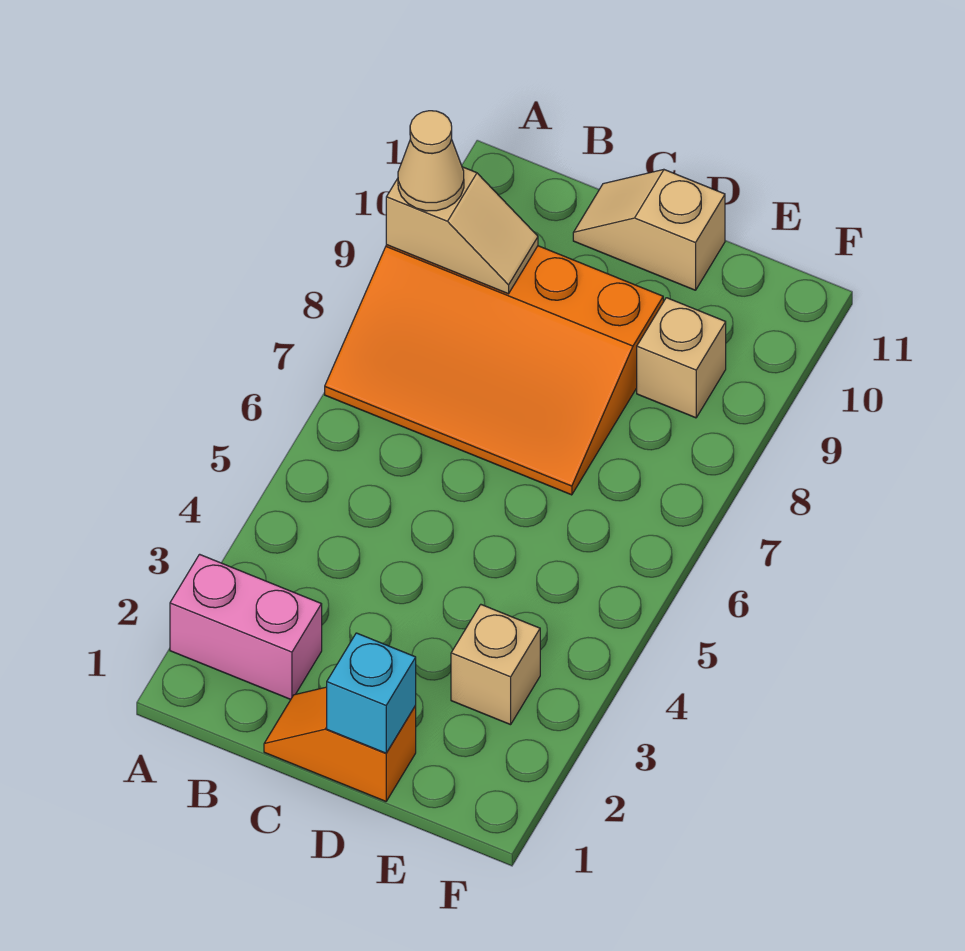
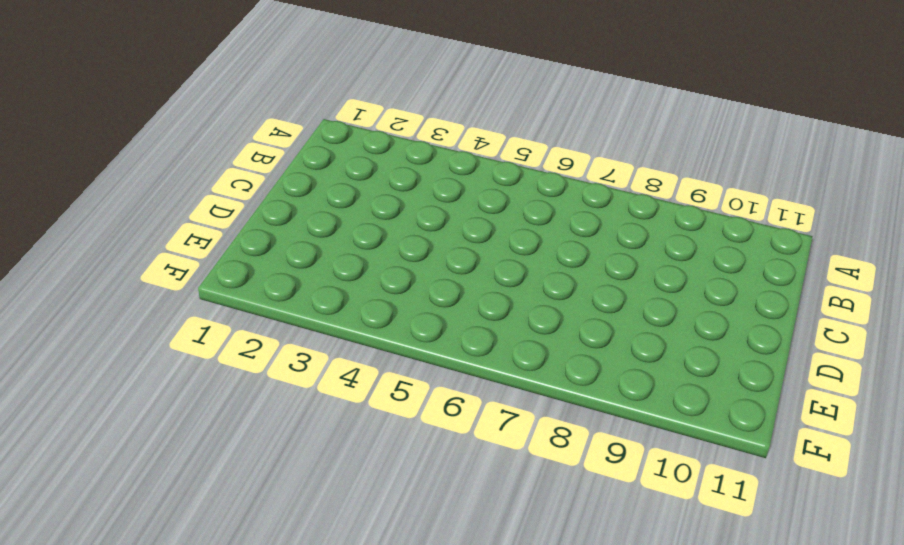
none -> pink brick A2:B2 level 1
none -> orange slope A7:D9 level 1 top 9

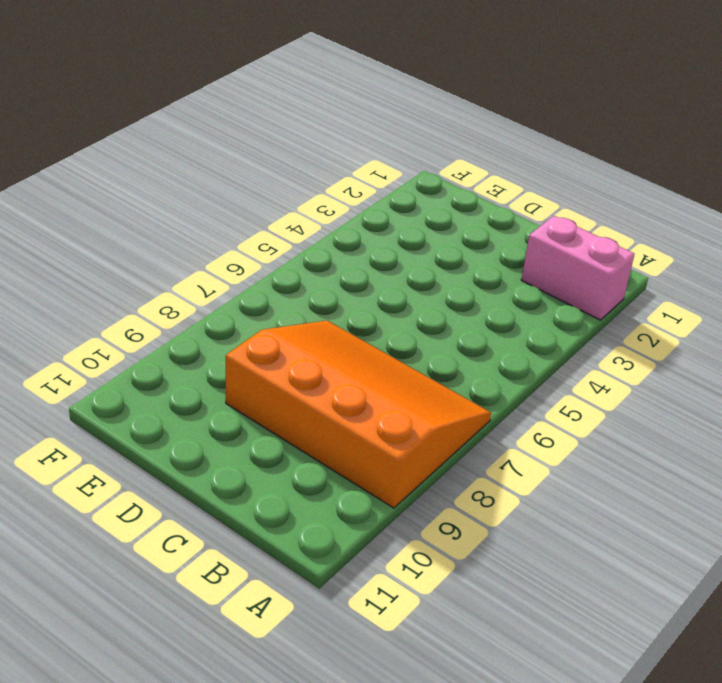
none -> orange slope C1:D1 level 1 top D
none -> tan slope C11:D11 level 1 top D

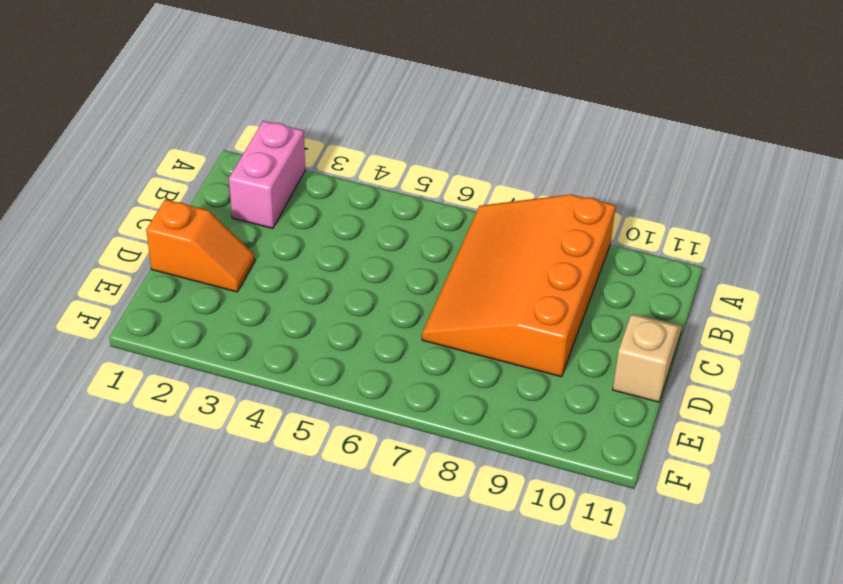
orange slope D1:D2 level 1 top 1 -> orange slope C1:D1 level 1 top D
none -> tan brick E3 level 1
none -> tan brick E9 level 1

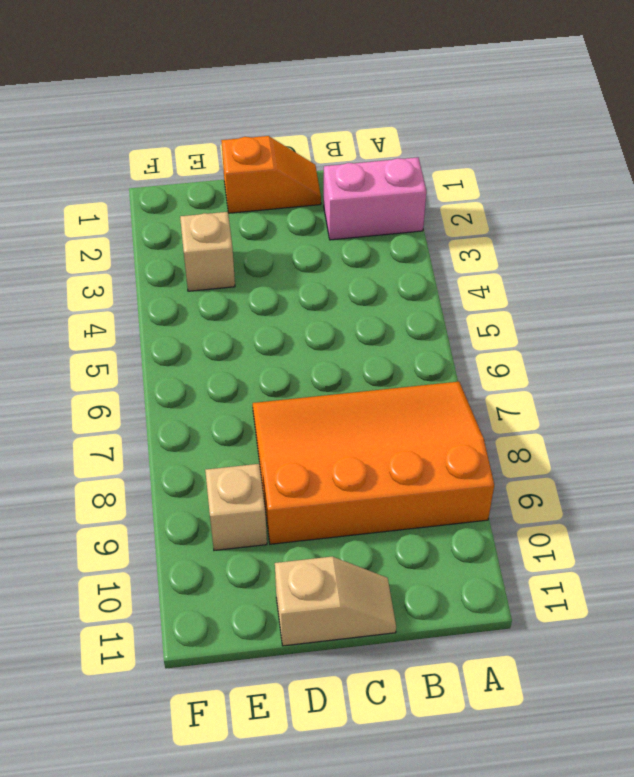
none -> tan slope A9:B9 level 2 top A
none -> cyan brick D1 level 2

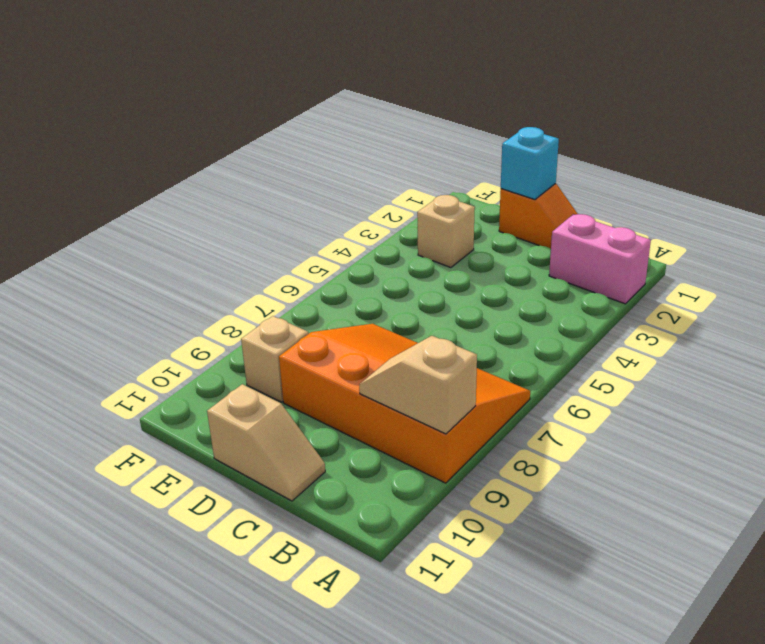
none -> tan cone A9 level 3

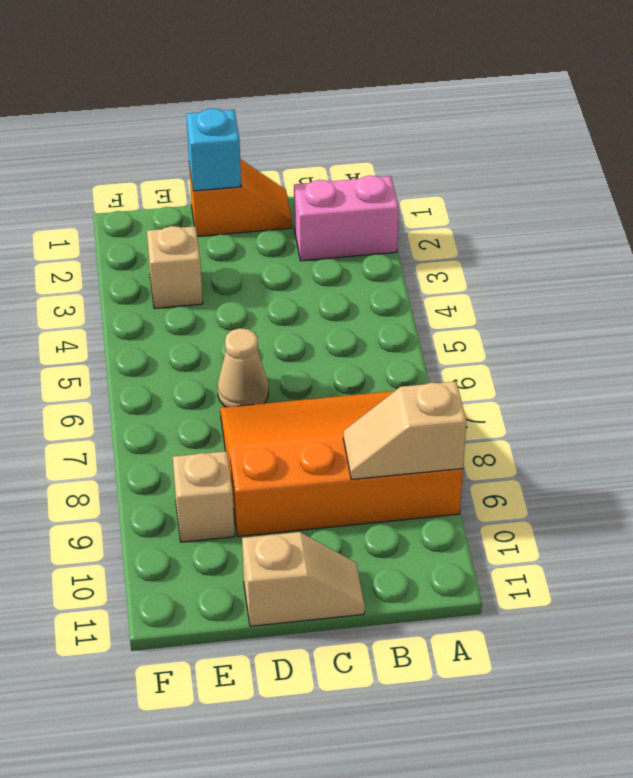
tan cone D6 level 1 -> tan cone A9 level 3

